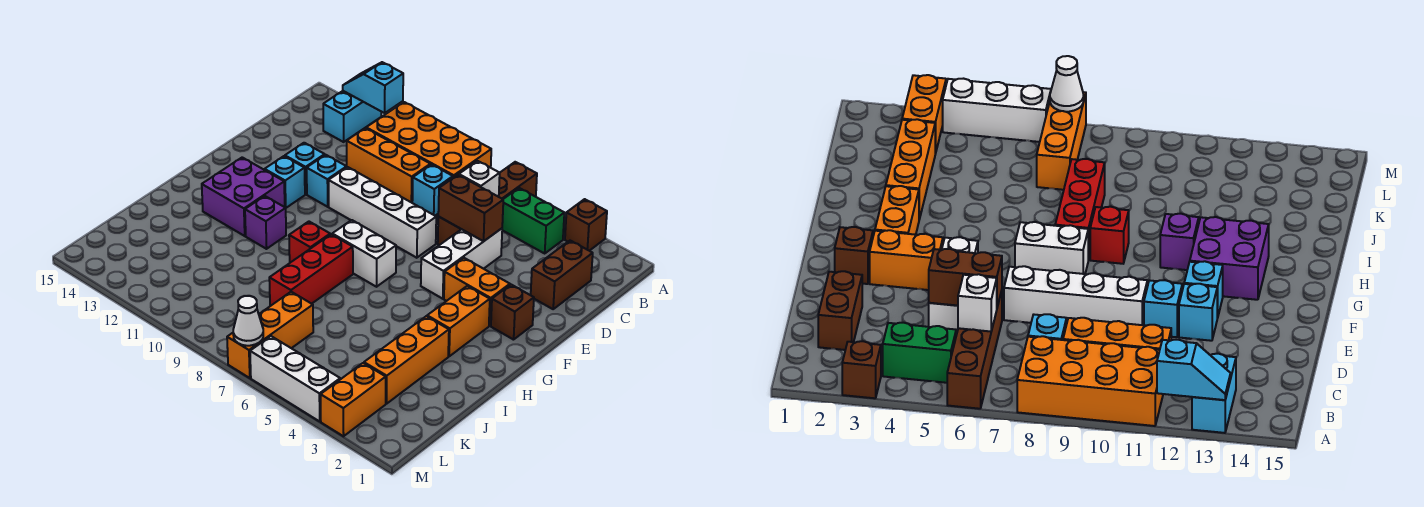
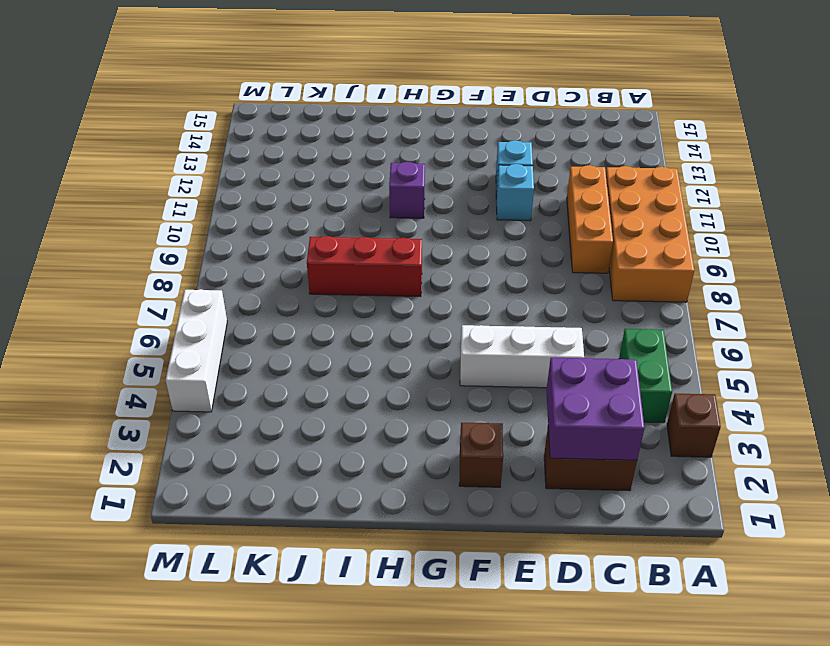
purple brick C2:D3 level 2 -> purple brick G12:H13 level 1
none -> brown brick A6:D6 level 1
none -> cyan brick A13:B13 level 1
none -> cyan brick C8 level 1

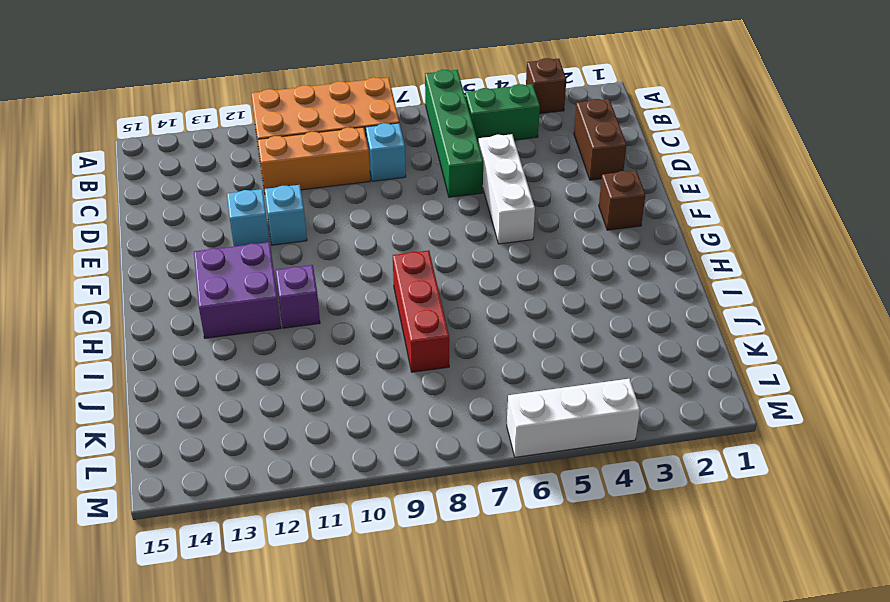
green brick A6:D6 level 1 -> brown brick A6:D6 level 1
none -> cyan brick A13:B13 level 1
none -> white brick E7:E10 level 1
none -> orange brick F3:F4 level 1

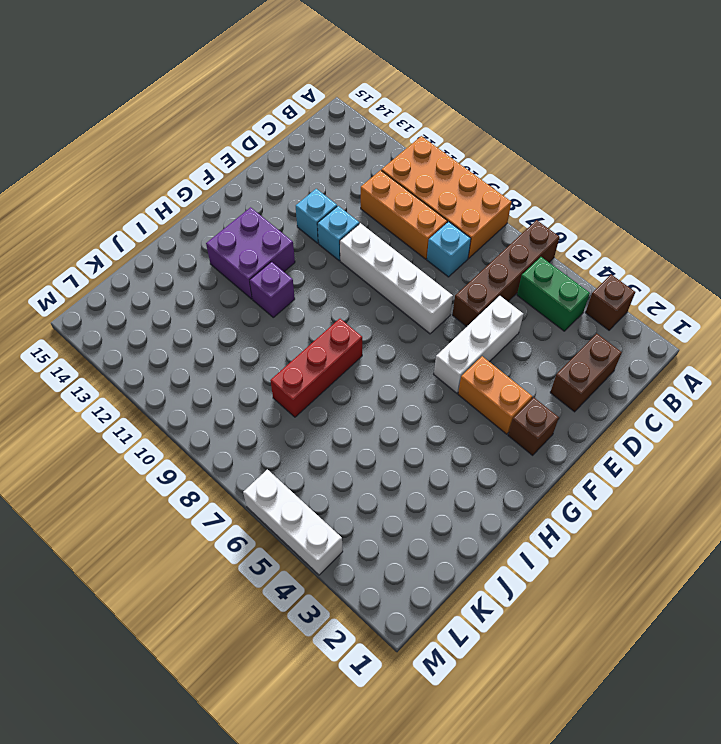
none -> cyan brick A13:B13 level 1
none -> cyan brick F12 level 1
none -> orange brick G3:H3 level 1

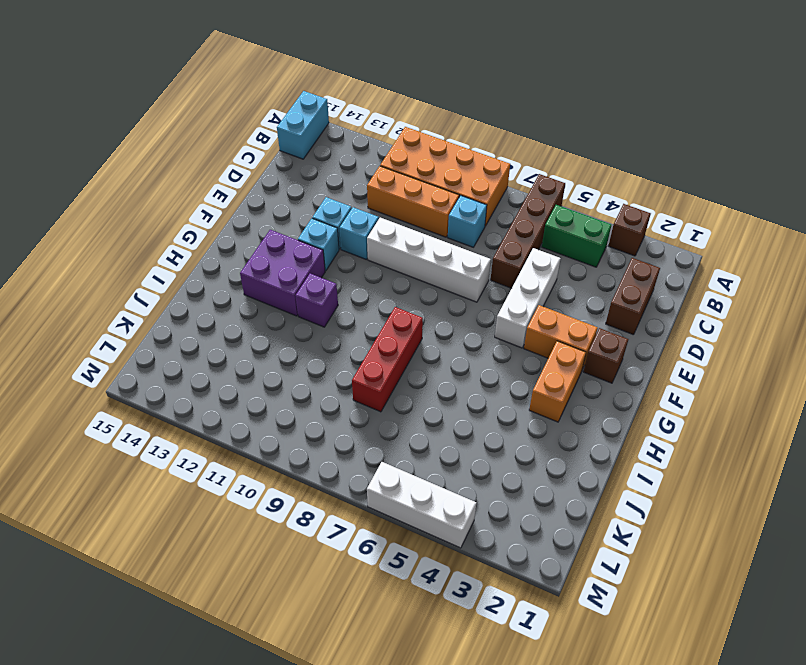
cyan brick A15:B15 level 1 -> cyan brick A13:B13 level 1
none -> white brick G7:G8 level 1
none -> red brick H9 level 1
none -> orange brick I3:K3 level 1

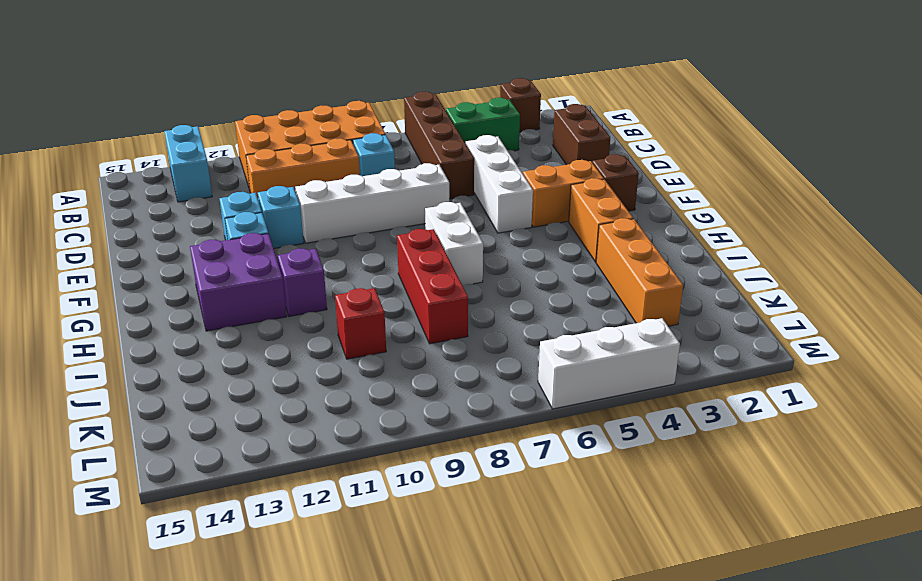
white brick G7:H7 level 1 -> white brick G7:G8 level 1
red brick J10 level 1 -> red brick H9 level 1
none -> orange brick K7:M7 level 1
none -> orange brick L3:M3 level 1
none -> cyan slope A12:A13 level 2 top 12

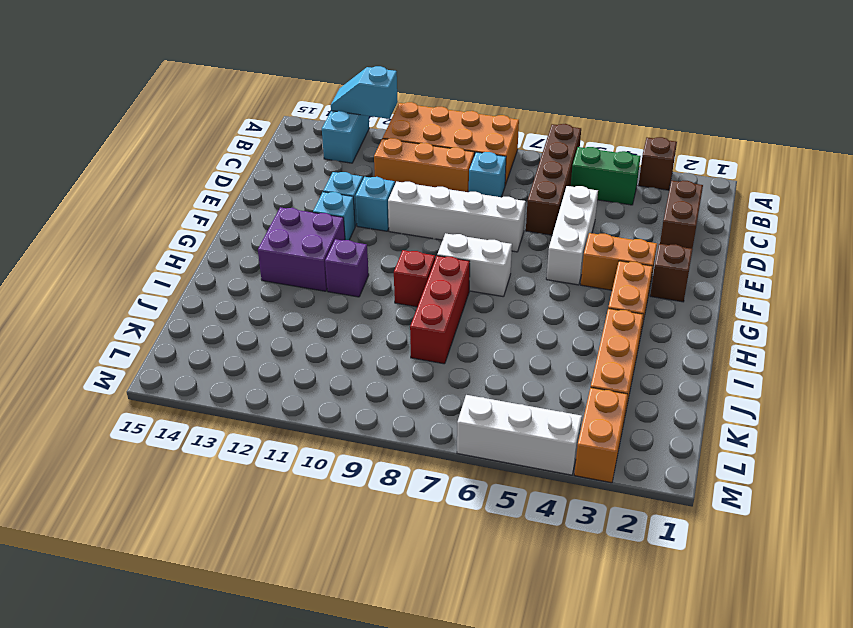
none -> orange brick K7:M7 level 1
none -> white brick C6 level 2
none -> brown brick D5:D6 level 2

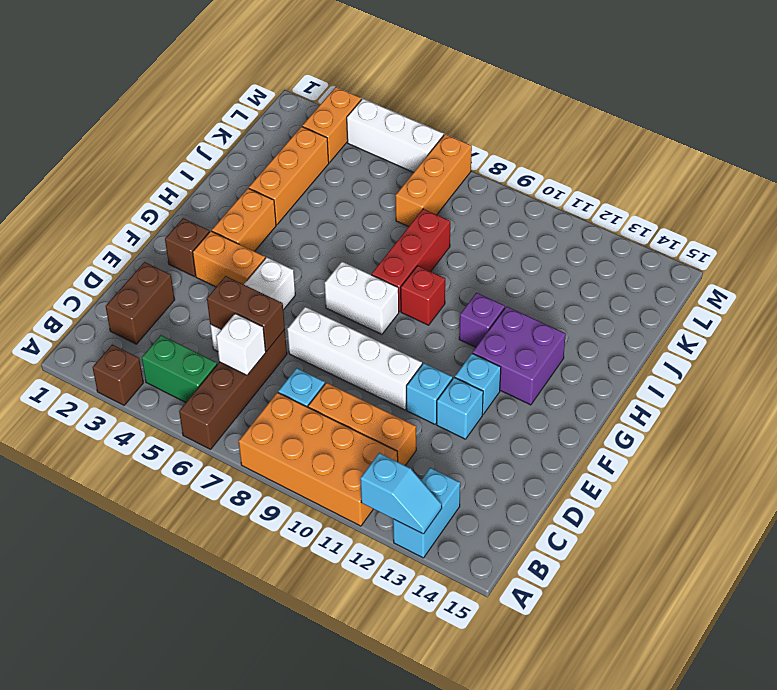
none -> white cone M7 level 2

